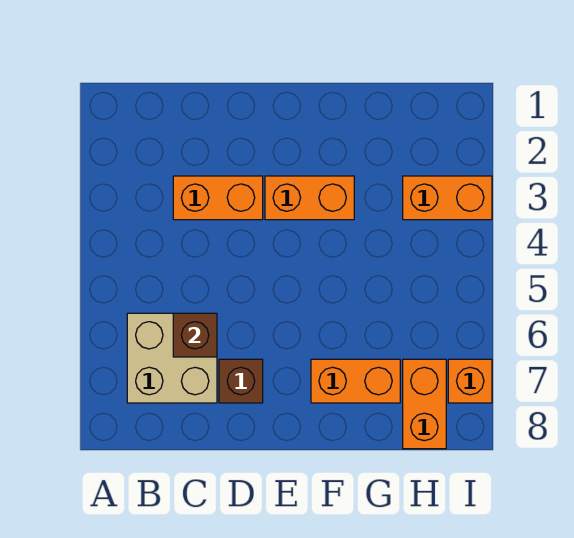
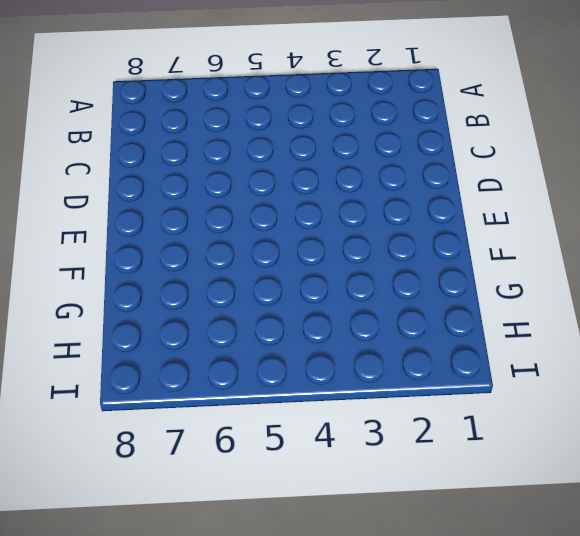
none -> tan brick B6:C7 level 1
none -> orange brick C3:D3 level 1

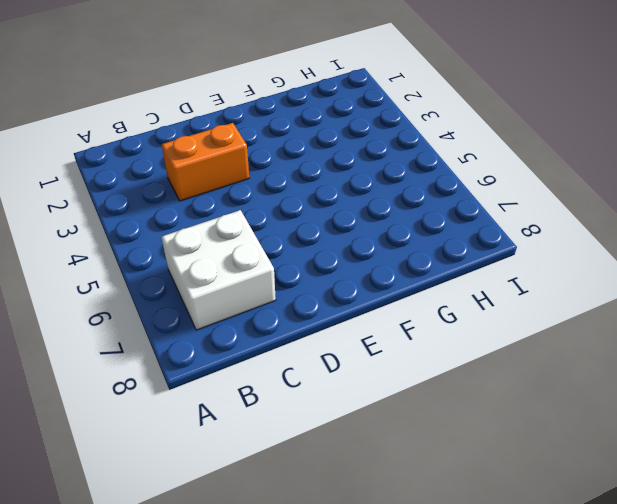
white brick B6:C7 level 1 -> tan brick B6:C7 level 1
none -> brown brick D7 level 1
none -> orange brick E3:F3 level 1

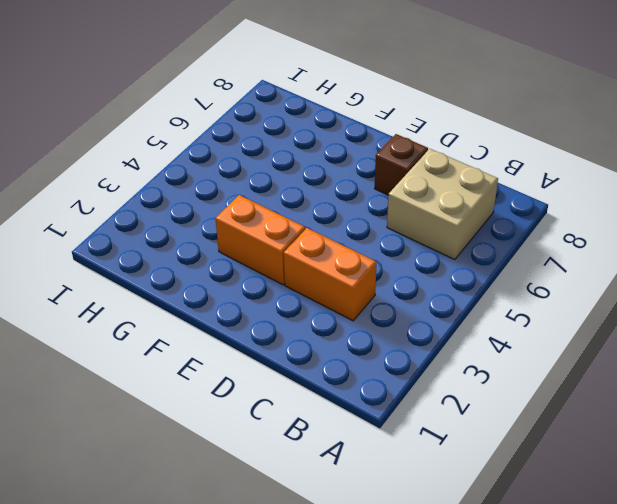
none -> orange brick F7:G7 level 1
none -> orange brick H3:I3 level 1

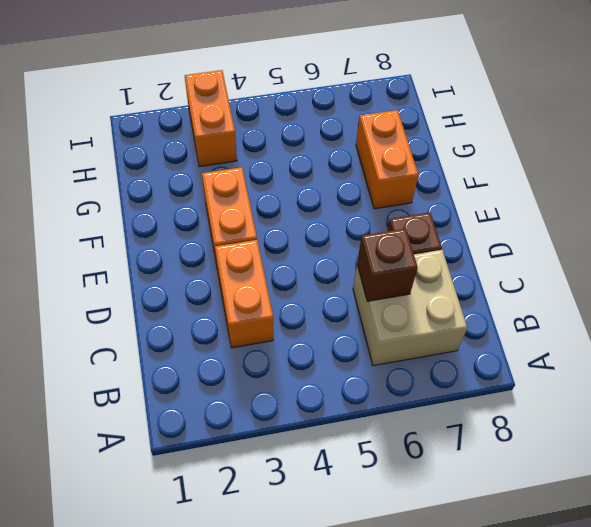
none -> orange brick H7:H8 level 1
none -> orange brick I7 level 1

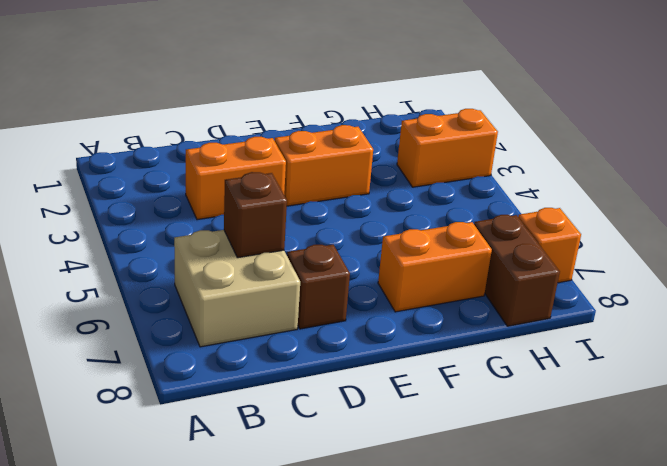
brown brick H7:H8 level 1 -> orange brick H7:H8 level 1

